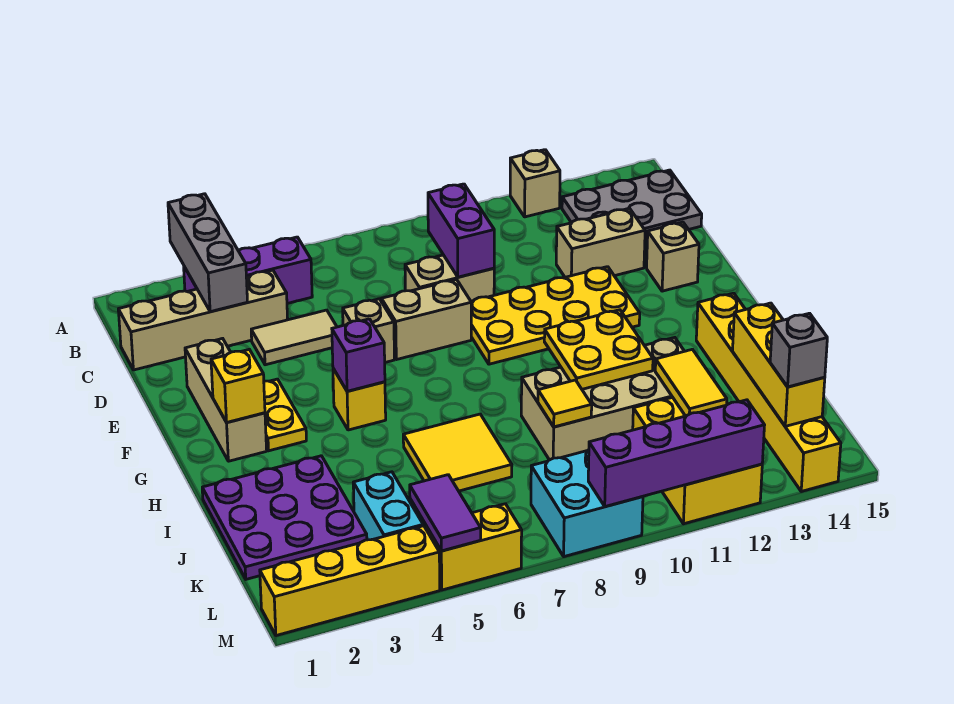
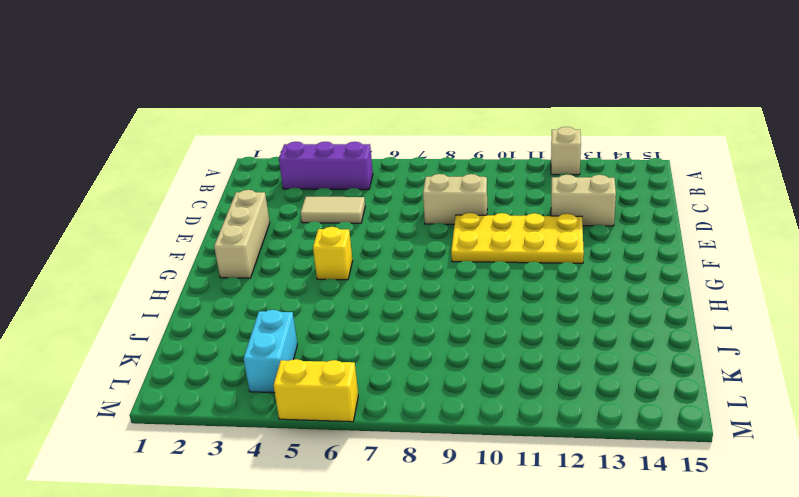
none -> grey plate B13:C15 level 1
none -> tan brick C1:C4 level 1
none -> tan brick E6 level 1
none -> tan brick E7:E8 level 1

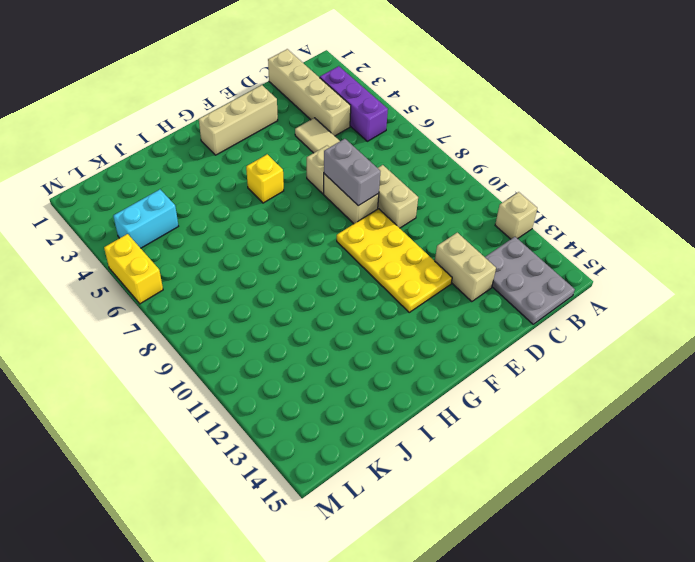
grey brick E7:E8 level 2 -> none
none -> tan brick E14 level 1
none -> yellow plate F3:G3 level 1
none -> yellow brick H14:M14 level 1
none -> purple plate I1:K3 level 1

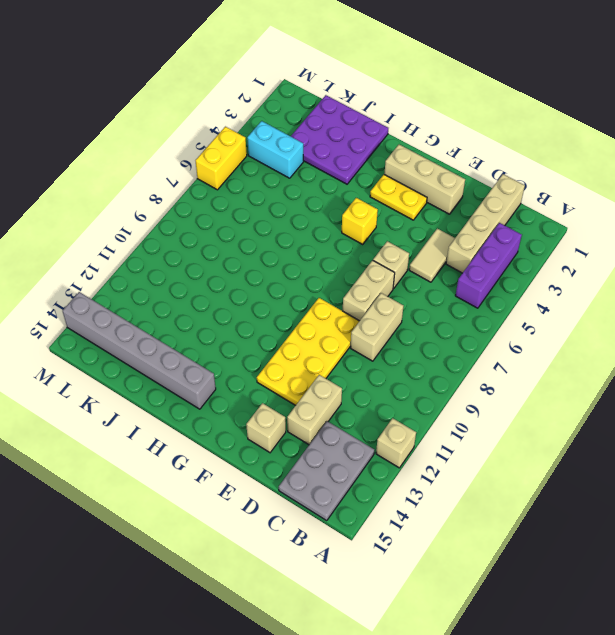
grey brick H14:M14 level 1 -> yellow brick H14:M14 level 1
none -> yellow tile I6:J7 level 1
none -> tan brick I9:J12 level 1
none -> yellow brick K11:M12 level 1
none -> cyan brick L8:M9 level 1

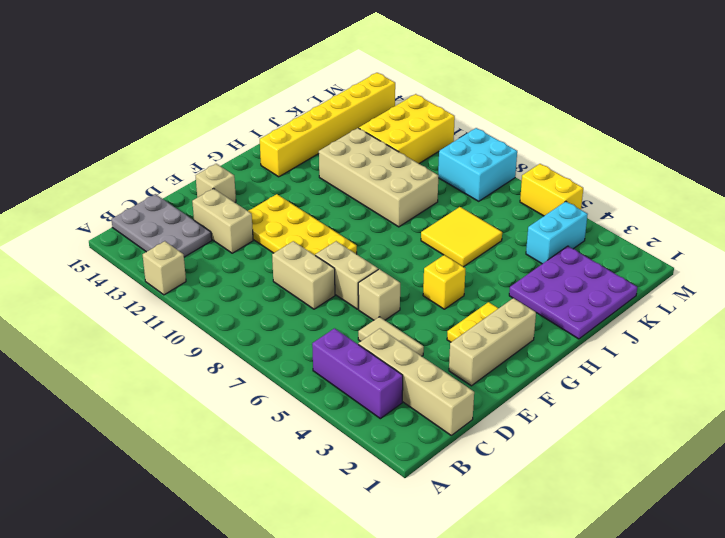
none -> yellow brick M1:M4 level 1
none -> grey brick A3:C3 level 2
none -> purple brick C9:D9 level 2
none -> yellow brick G2 level 2

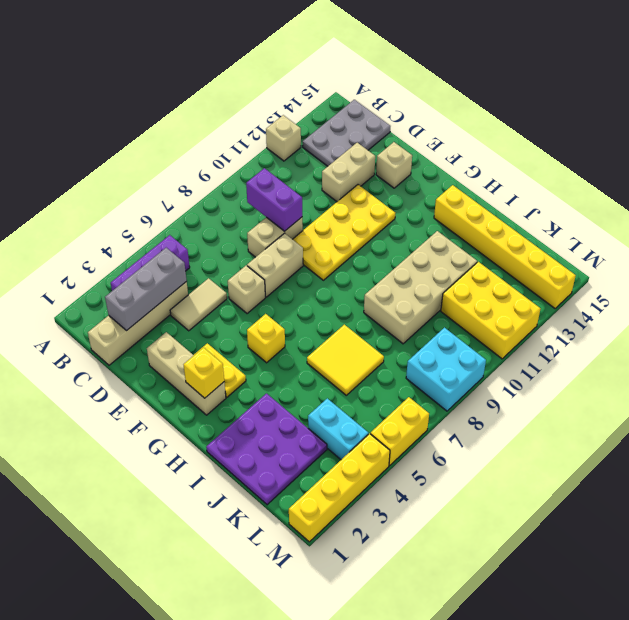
grey brick C2:C4 level 2 -> grey brick A3:C3 level 2
none -> purple brick G5 level 2
none -> yellow plate H10:I11 level 2
none -> yellow tile J9 level 2
none -> yellow tile J12:K12 level 2

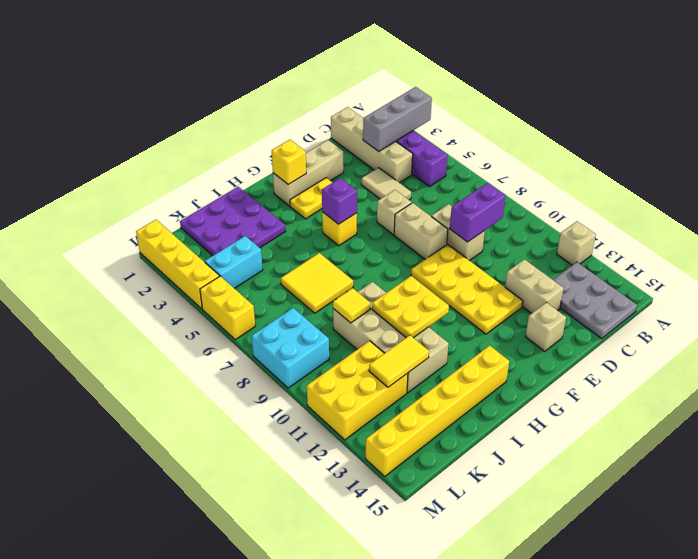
none -> yellow brick J14:L14 level 2
none -> purple tile L5:M5 level 2
none -> purple brick M9:M12 level 2
none -> grey brick L14 level 3

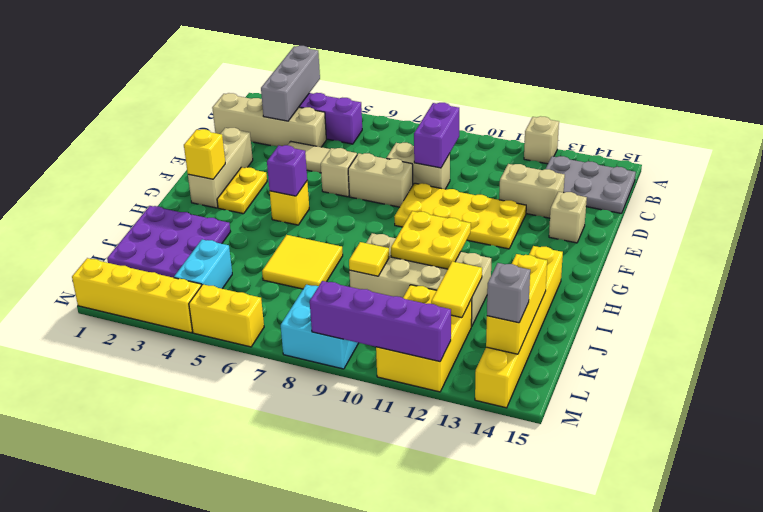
none -> purple tile L5:M5 level 2

